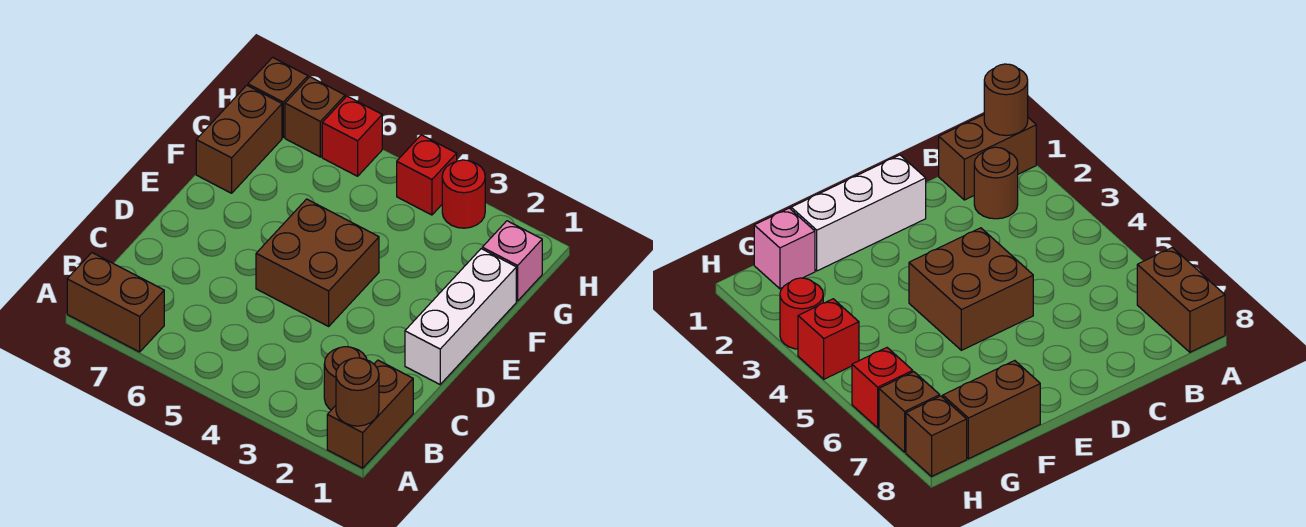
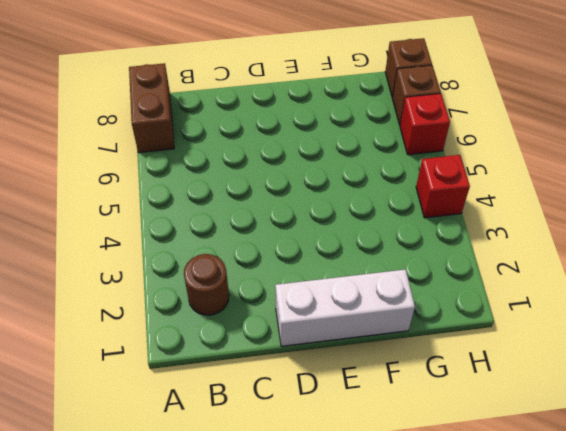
none -> brown brick A1:B1 level 1
none -> brown brick D4:E5 level 1
none -> brown brick F8:G8 level 1

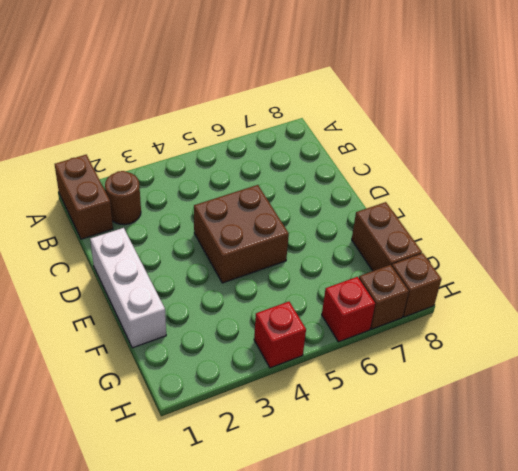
none -> brown brick A7:A8 level 1
none -> pink brick G1 level 1
none -> red round brick H3 level 1

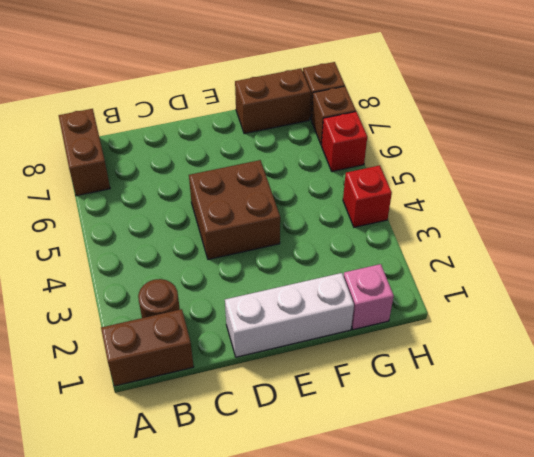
none -> red round brick H3 level 1
none -> brown round brick A1 level 2

